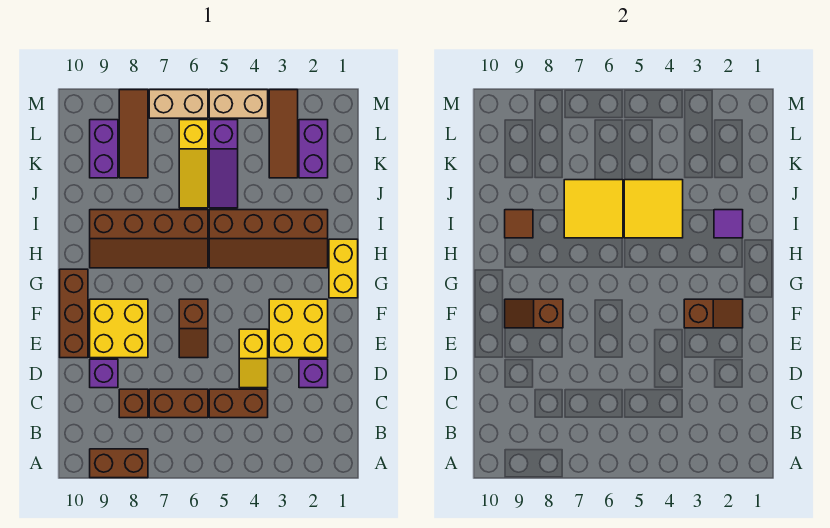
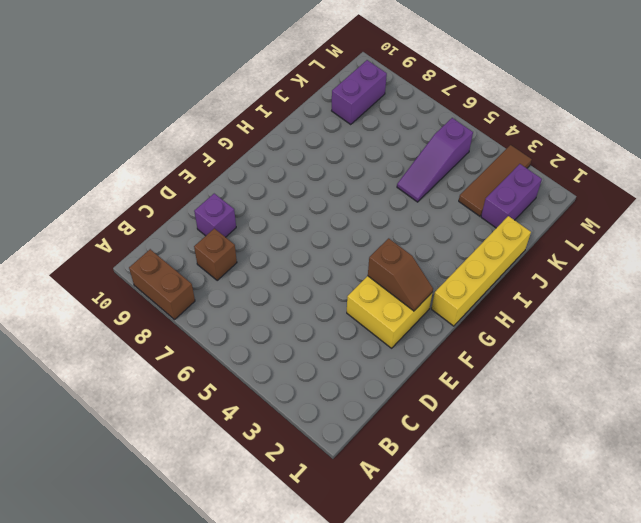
yellow brick G1:J1 level 1 -> yellow brick G1:H1 level 1
none -> brown brick C4:C5 level 1
none -> brown brick C6:C7 level 1
none -> purple brick D2 level 1

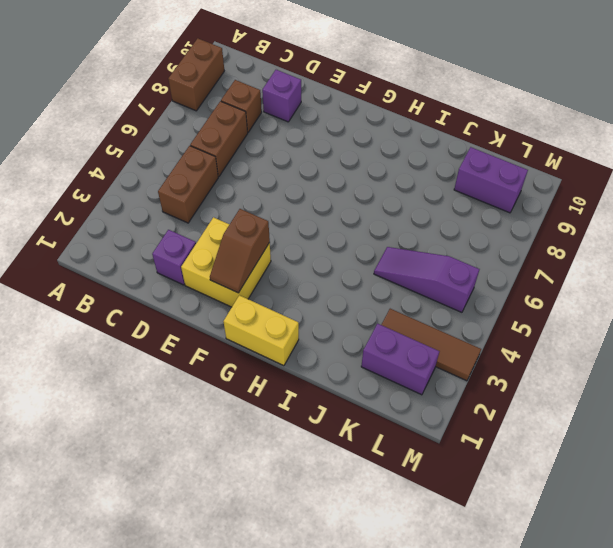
none -> yellow slope D4:E4 level 1 top E
none -> brown slope E6:F6 level 1 top F
none -> yellow brick E8:F9 level 1

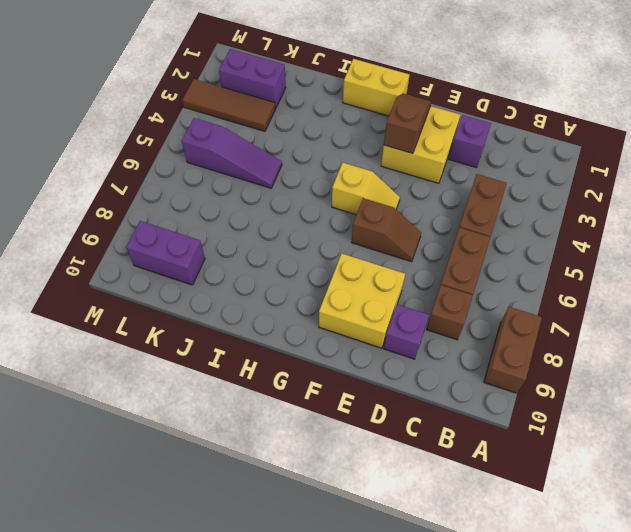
yellow slope F5:G5 level 1 top G -> yellow slope D4:E4 level 1 top E
none -> brown brick E10:G10 level 1
none -> brown slope H2:I5 level 1 top I
none -> brown slope H6:I9 level 1 top I

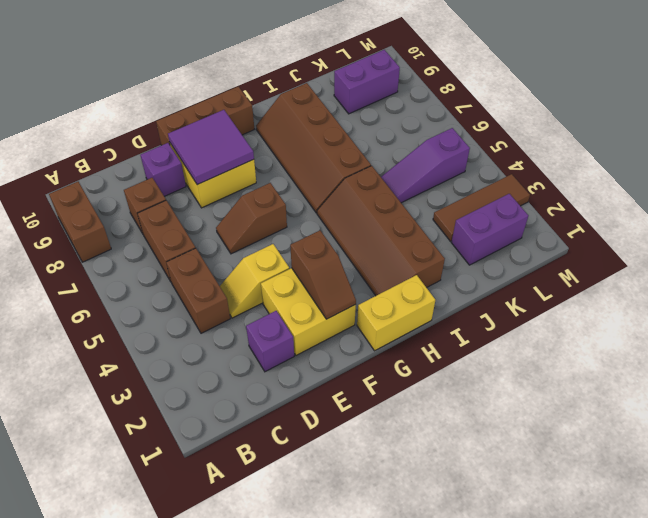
purple tile E8:F9 level 2 -> brown slope F8:F9 level 2 top 8
none -> yellow slope J6:L6 level 1 top L
none -> brown tile K8:M8 level 1
none -> tan brick M4:M5 level 1

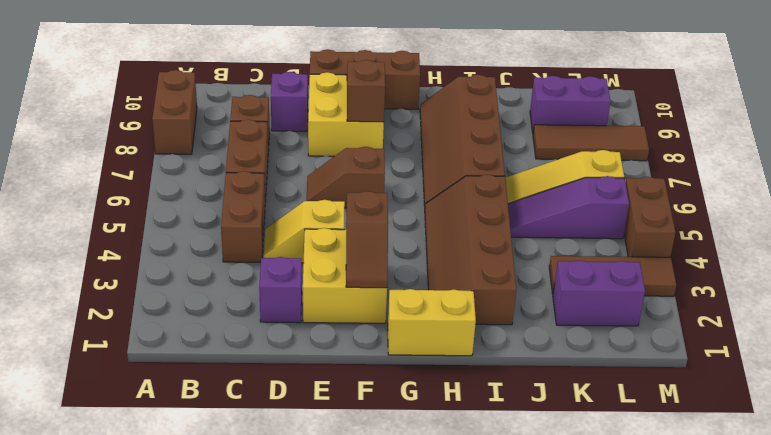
brown brick M4:M5 level 1 -> tan brick M4:M5 level 1
none -> tan brick M6:M7 level 1
none -> purple tile I2 level 2
none -> yellow tile I4:J5 level 2

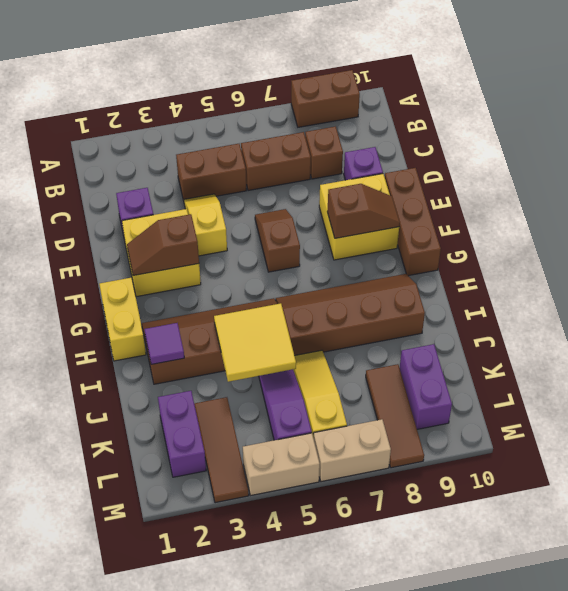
none -> yellow tile I6:J7 level 2
none -> brown tile I9 level 2

